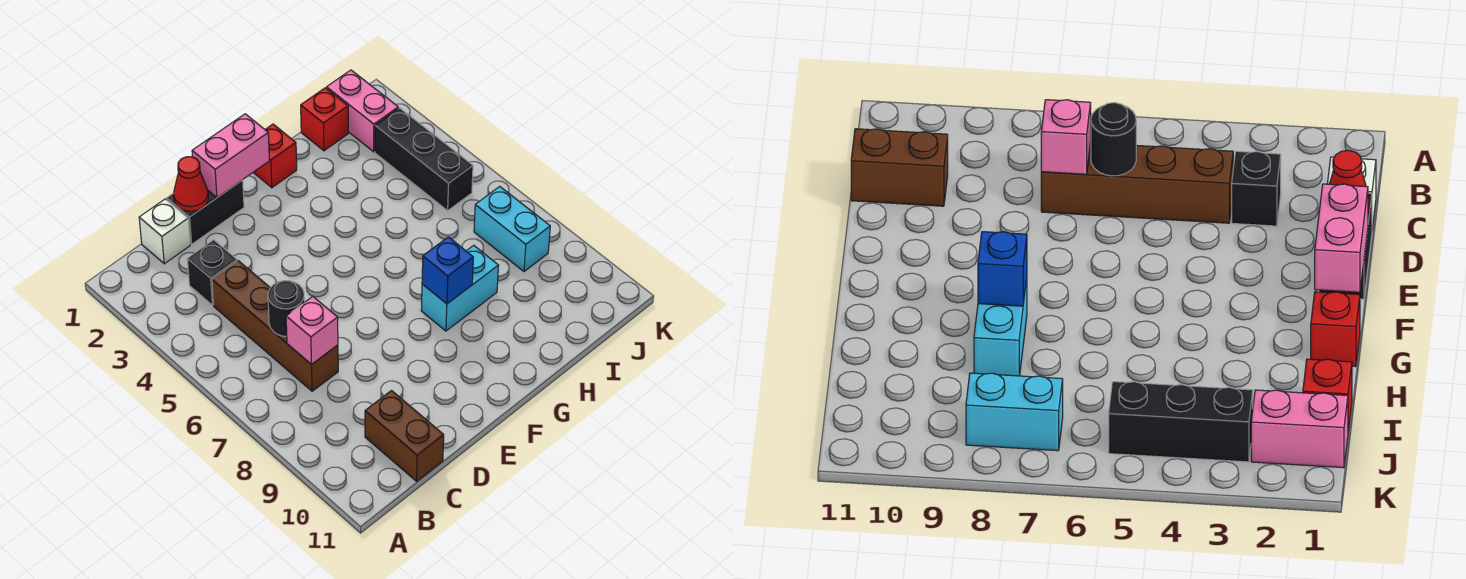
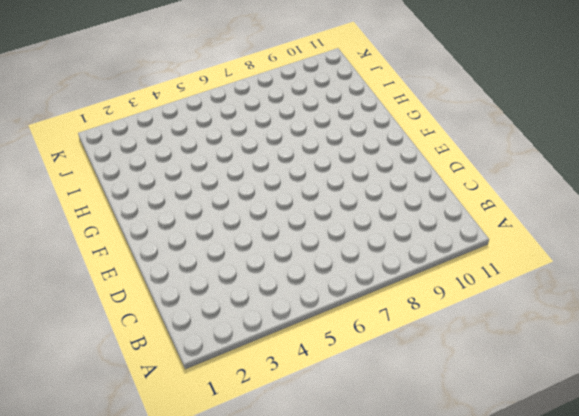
none -> white brick C1 level 1
none -> black brick C3 level 1
none -> brown brick C4:C7 level 1

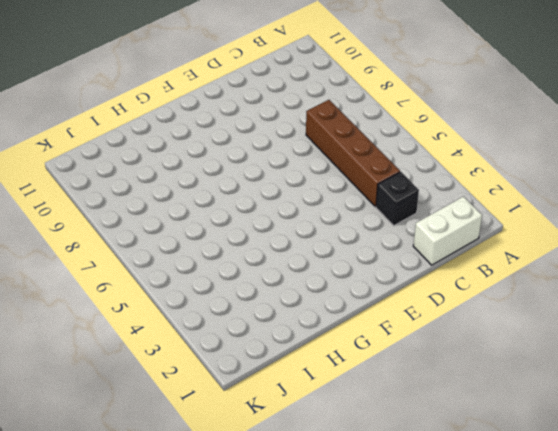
white brick B1:C1 level 1 -> white brick C1 level 1
none -> brown brick C10:C11 level 1
none -> black brick D1:E1 level 1
none -> red brick G1 level 1

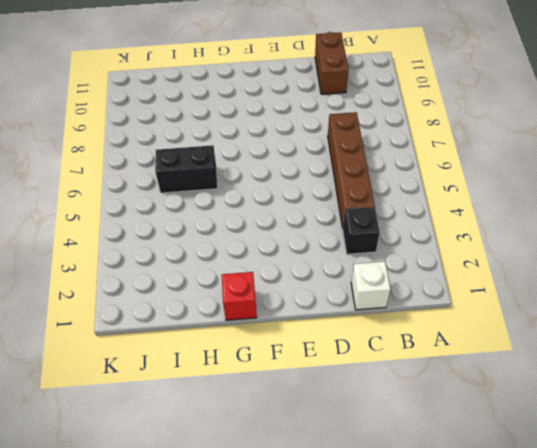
black brick H6:I6 level 1 -> black brick D1:E1 level 1
none -> cyan brick G8:H8 level 1
none -> red brick I1 level 1
none -> pink brick J1:J2 level 1

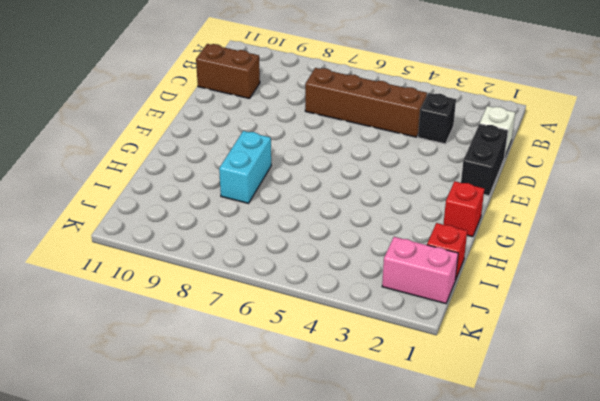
none -> black brick J3:J5 level 1
none -> cyan brick J7:J8 level 1
none -> black round brick C6 level 2

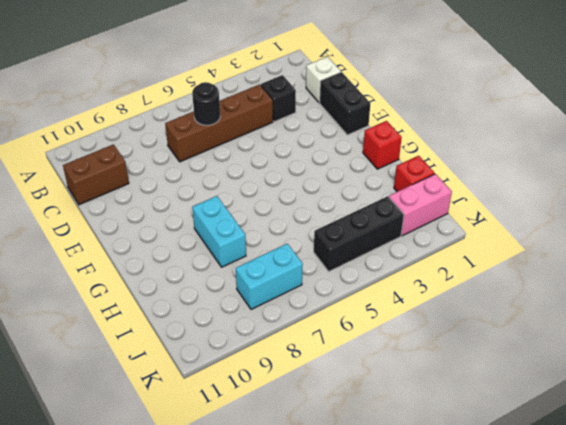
none -> pink brick C7 level 2
none -> red cone D1 level 2
none -> pink brick E1:F1 level 2

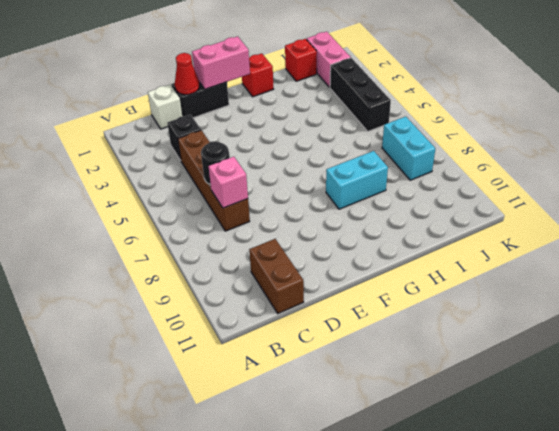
none -> blue brick G8 level 2

